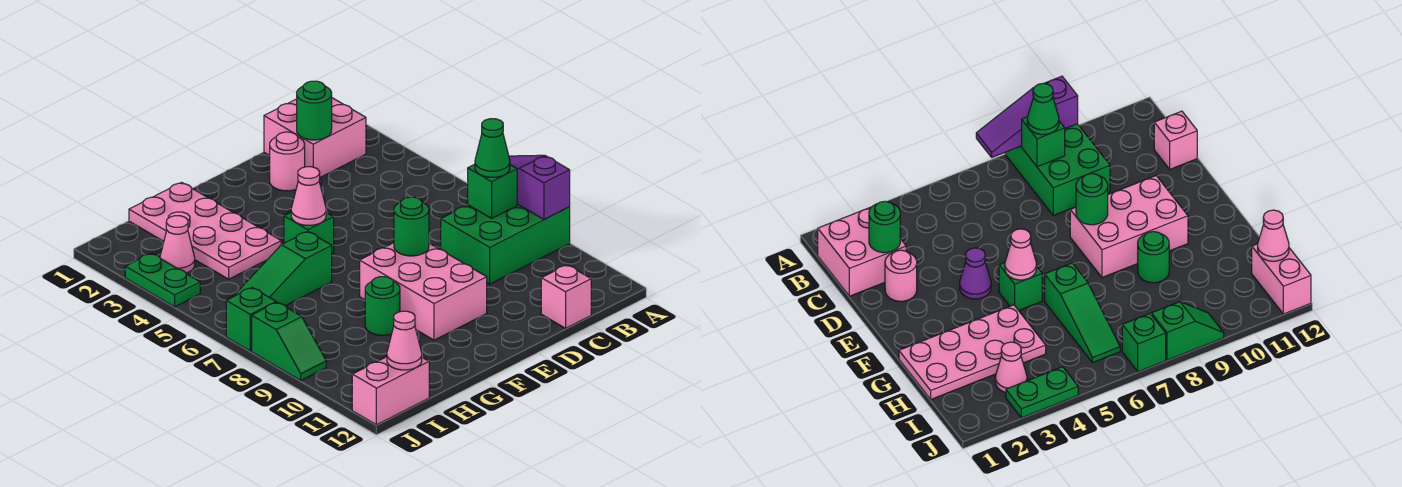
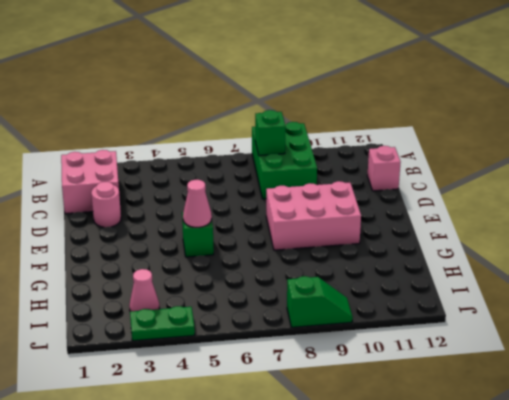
none -> purple cone E4 level 1
none -> pink plate G1:H4 level 1
none -> green slope G6:I6 level 1 top G

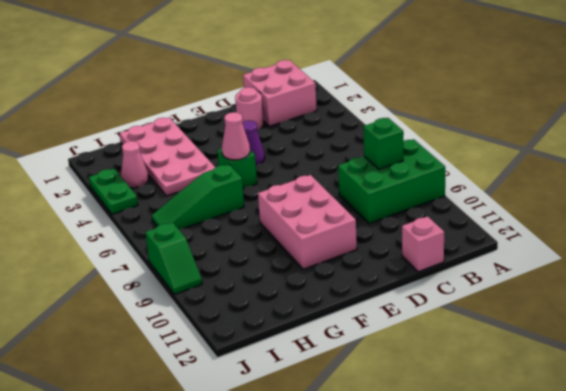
none -> green round brick G9 level 1
none -> pink brick I12:J12 level 1
none -> green brick J7 level 1

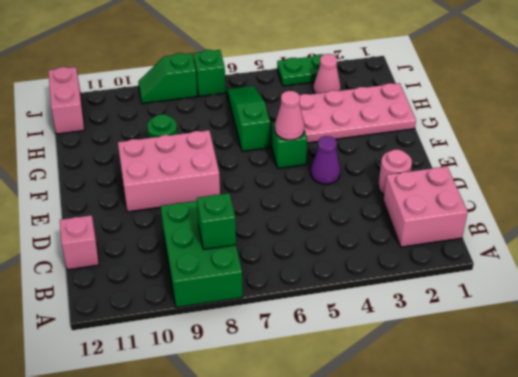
none -> purple slope A7:A9 level 2 top 9
none -> green round brick C2 level 2
none -> green round brick E8 level 2

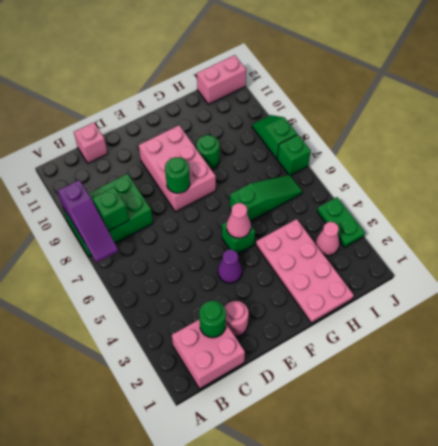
none -> pink cone I12 level 2
none -> green cone B8 level 3

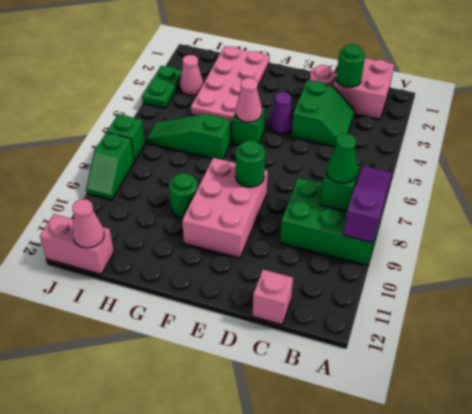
green slope C3:D4 level 1 top D -> none

